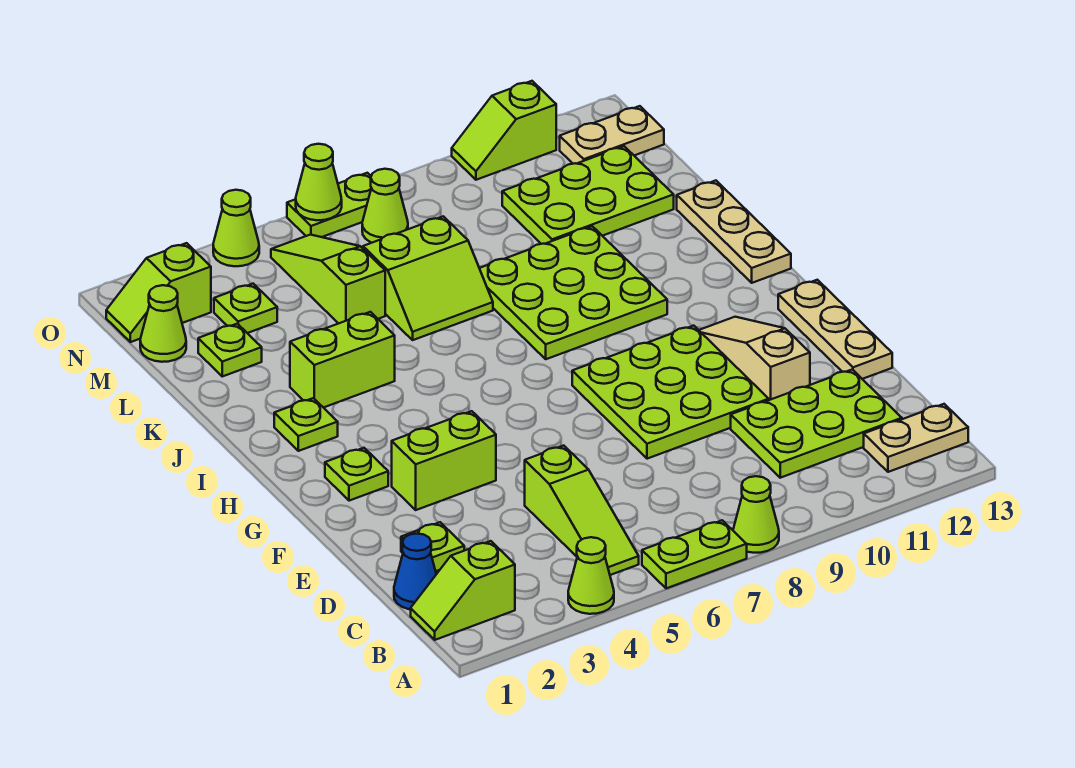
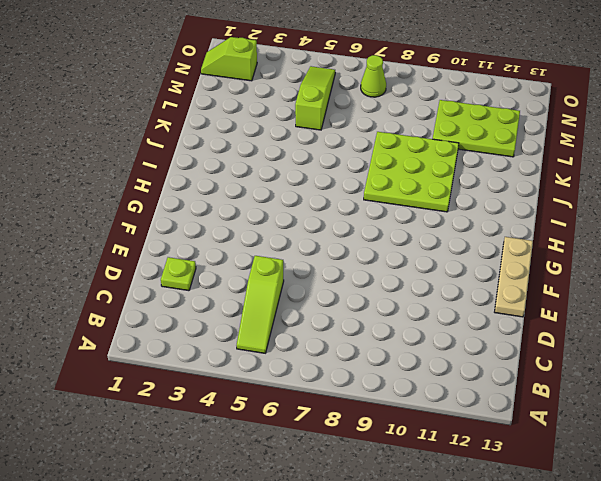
none -> lime cone A4 level 1
none -> lime plate A6:A7 level 1
none -> lime cone A8 level 1
none -> lime slope B1:B2 level 1 top 2

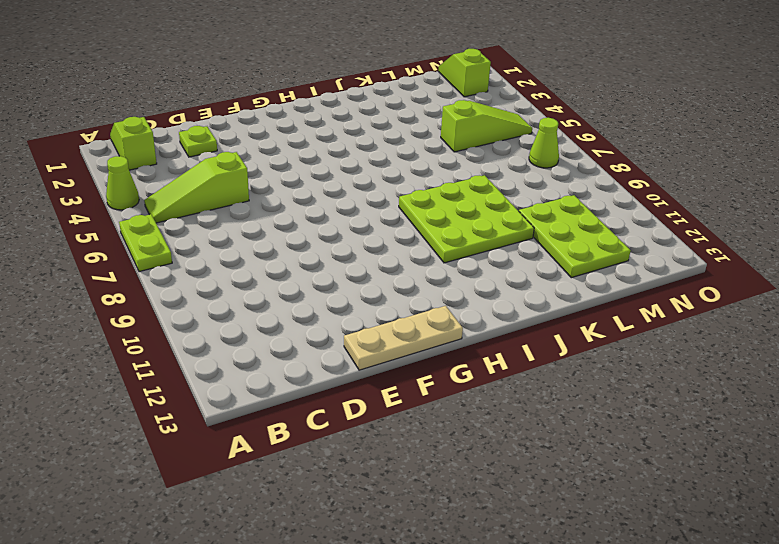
none -> lime cone A8 level 1
none -> tan plate B12:B13 level 1
none -> blue cone C1 level 1
none -> lime plate C10:D12 level 1

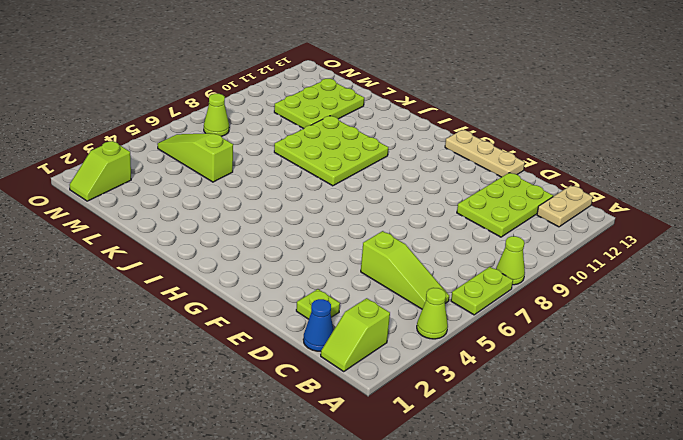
none -> lime plate E8:G10 level 1
none -> tan slope E11:G11 level 1 top E
none -> lime brick F3:F4 level 1
none -> lime plate G2 level 1

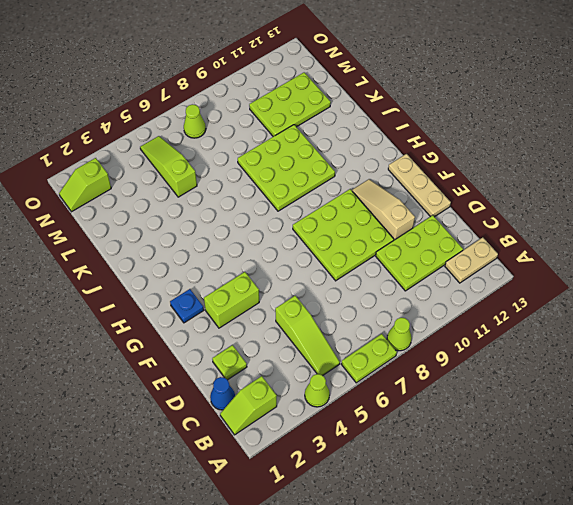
blue plate G2 level 1 -> lime plate G2 level 1
none -> lime plate I2 level 1
none -> tan plate I13:K13 level 1
none -> lime brick J3:J4 level 1
none -> lime slope K6:L7 level 1 top L

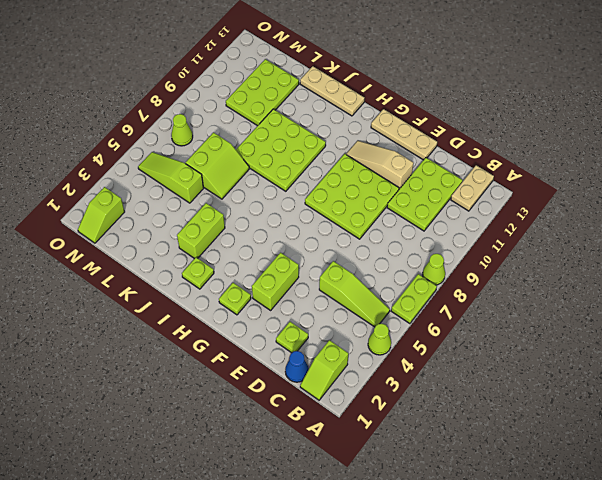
none -> lime plate L2 level 1
none -> lime cone M1 level 1
none -> lime plate M3 level 1
none -> tan plate N12:N13 level 1

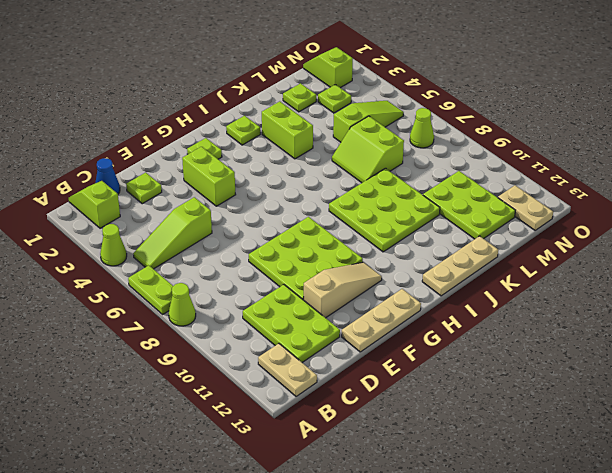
none -> lime cone M1 level 1
none -> lime cone O4 level 1
none -> lime plate O6:O7 level 1
none -> lime slope O10:O11 level 1 top 11

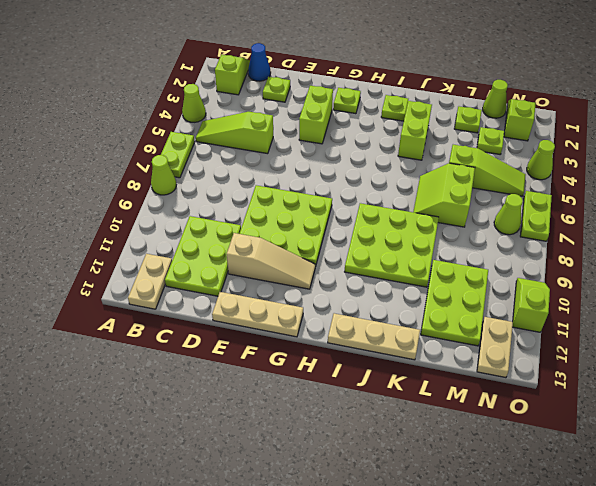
none -> lime cone O6 level 2

